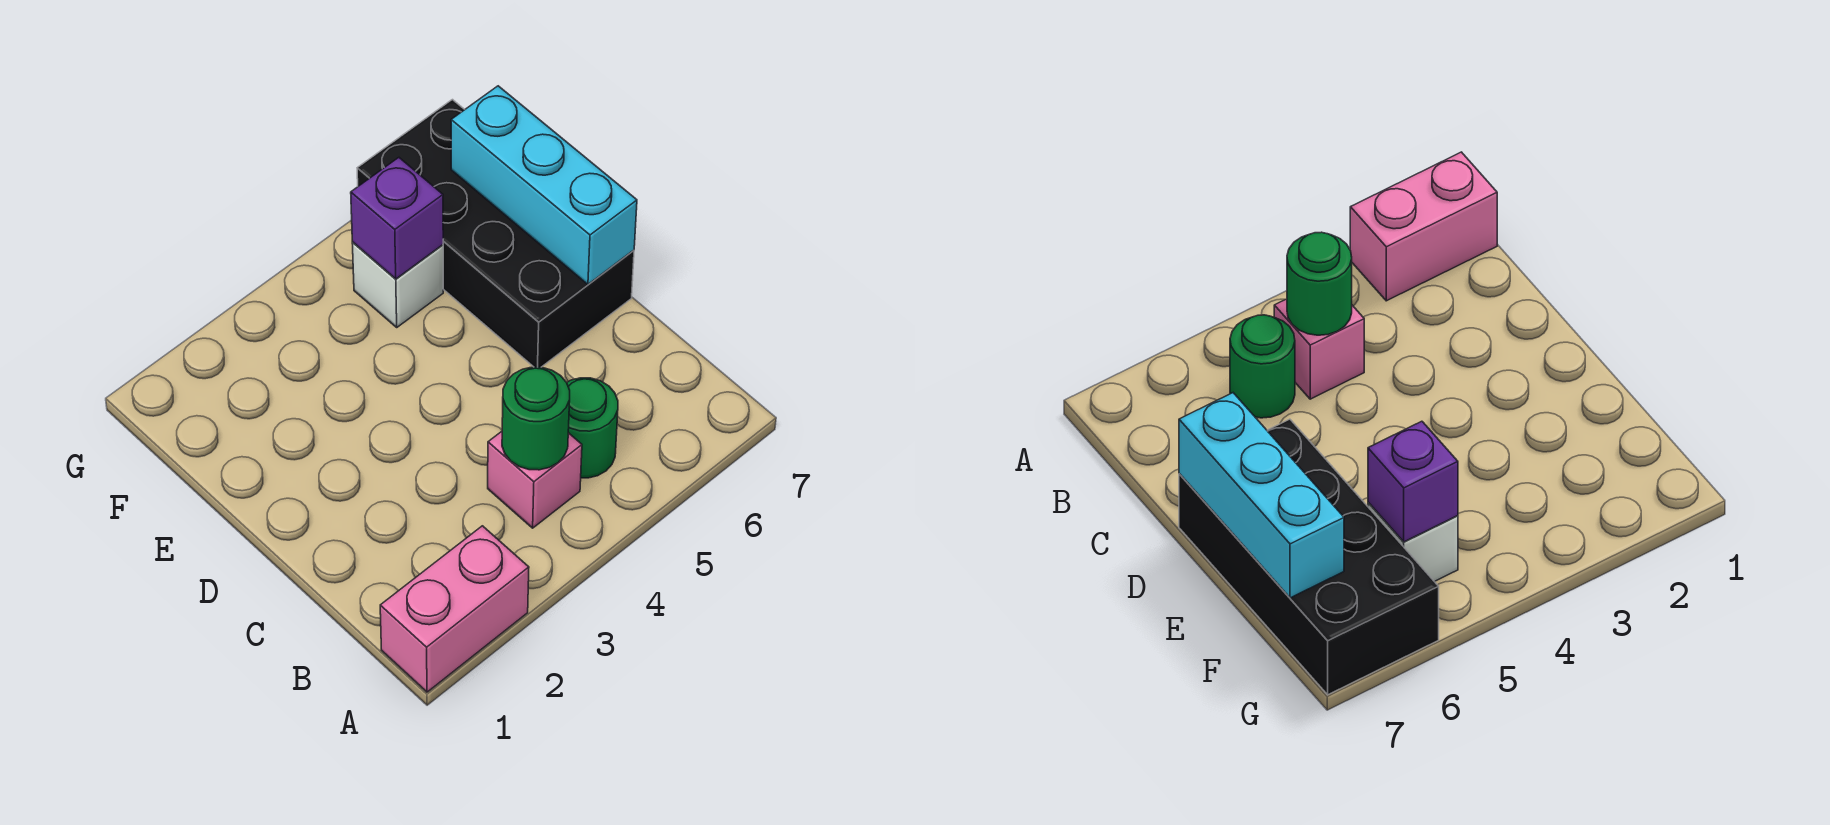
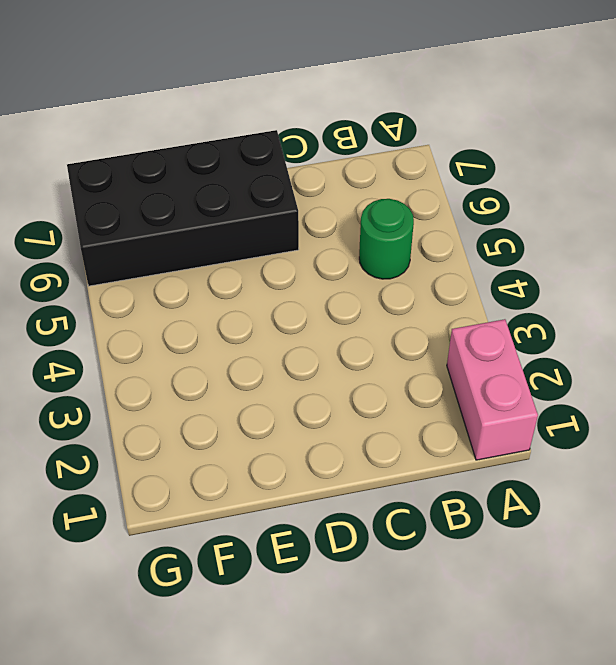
none -> pink brick B4 level 1
none -> white brick F5 level 1

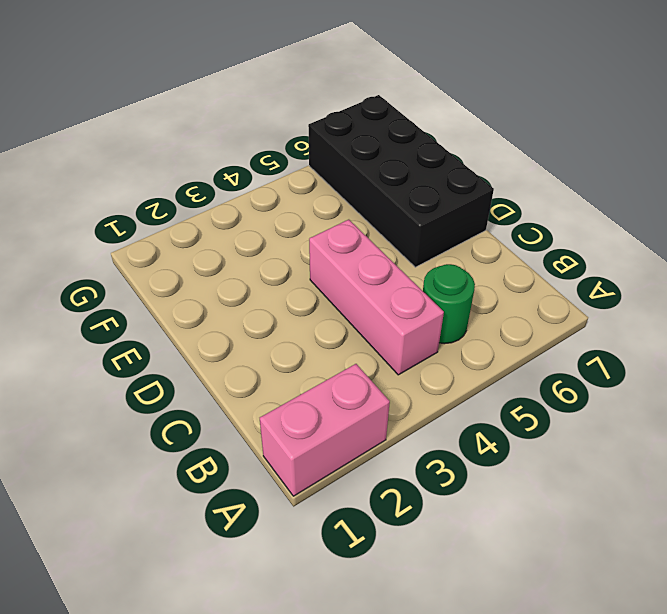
pink brick B4:D4 level 1 -> pink brick B4 level 1
none -> white brick F5 level 1
none -> green round brick B4 level 2

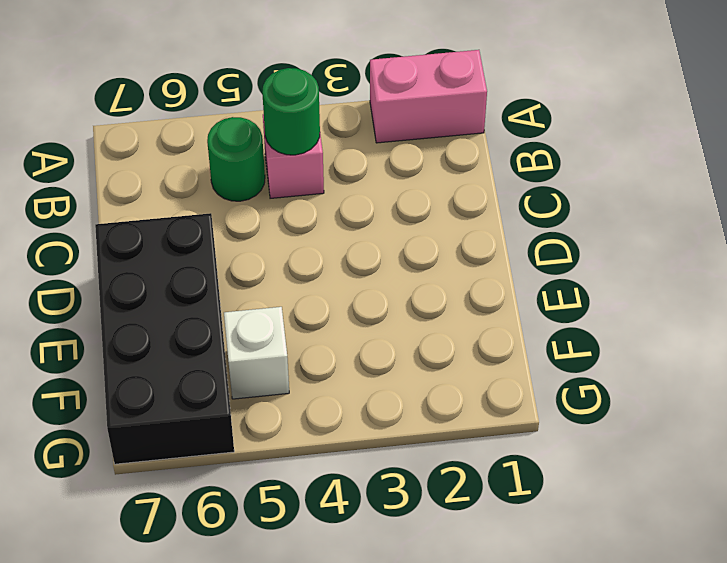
none -> cyan brick D7:F7 level 2
none -> purple brick F5 level 2

